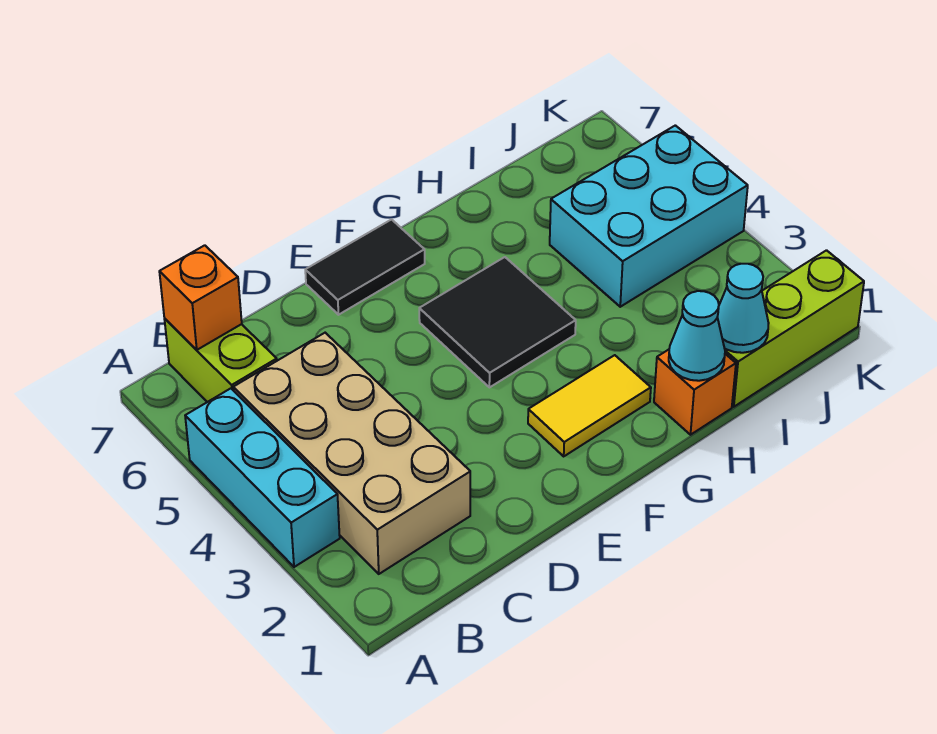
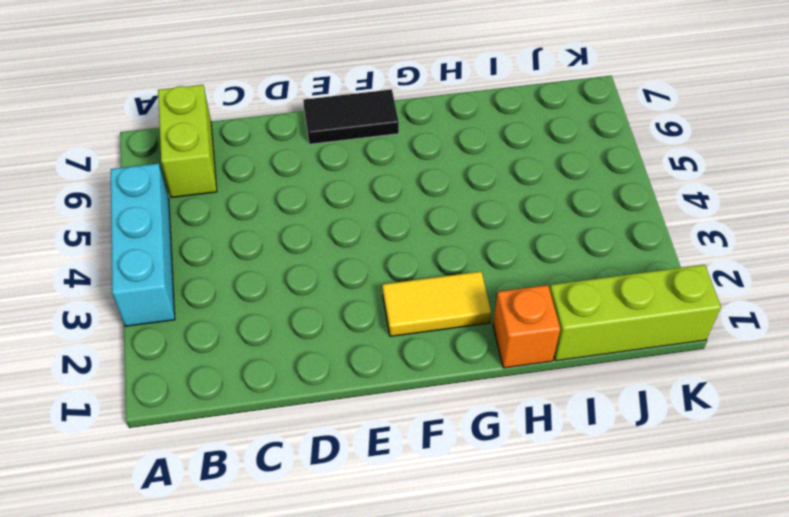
none -> tan brick B2:C5 level 1
none -> black tile F4:G5 level 1
none -> cyan brick I4:K5 level 1

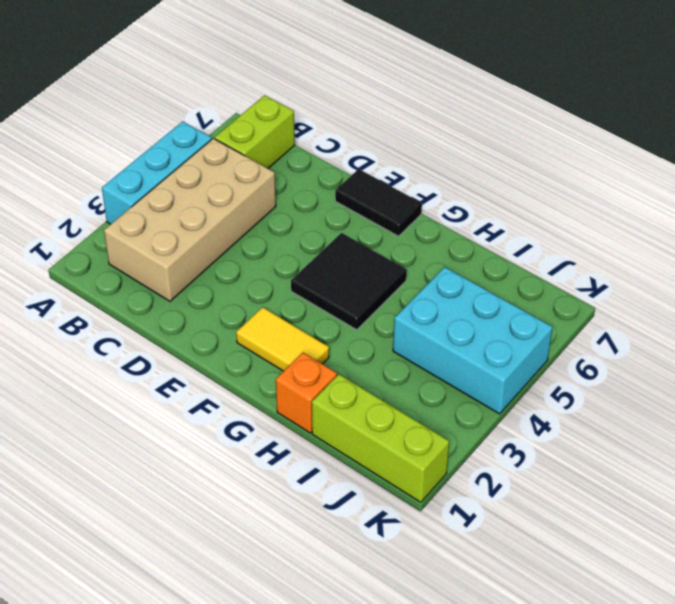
none -> orange brick B7 level 2
none -> cyan cone H1 level 2
none -> cyan cone I1 level 2

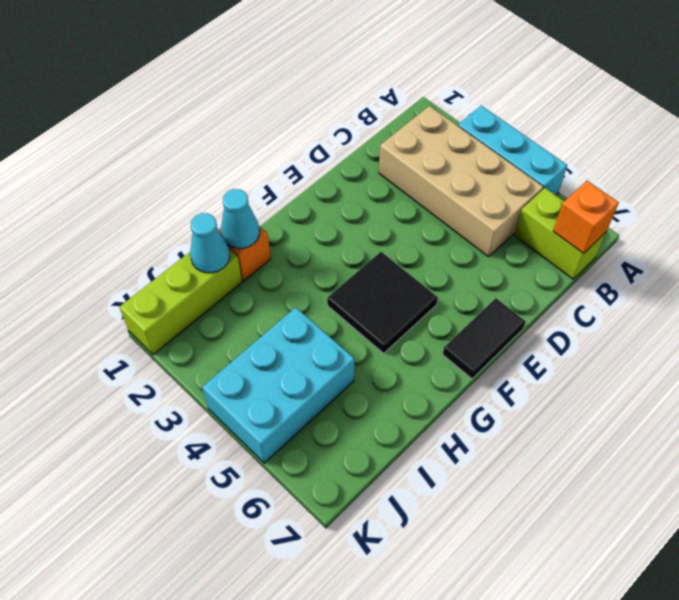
none -> yellow tile F2:G2 level 1

